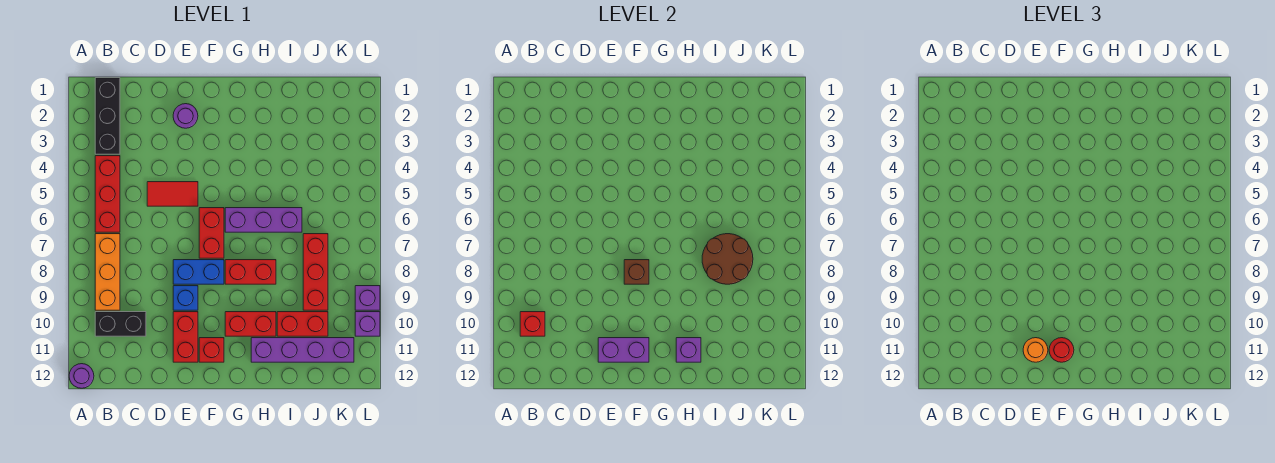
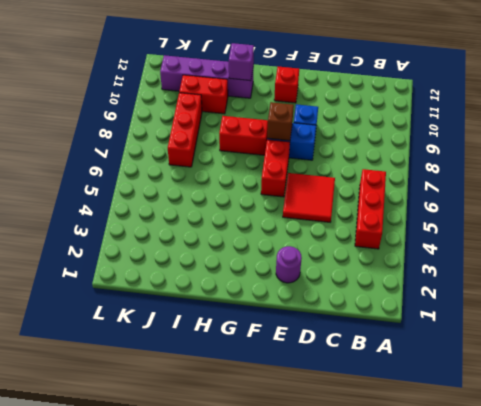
red tile D5:E6 level 1 -> red tile D5:E5 level 1
none -> purple round brick A12 level 1
none -> black brick B1:B3 level 1
none -> orange brick B7:B9 level 1

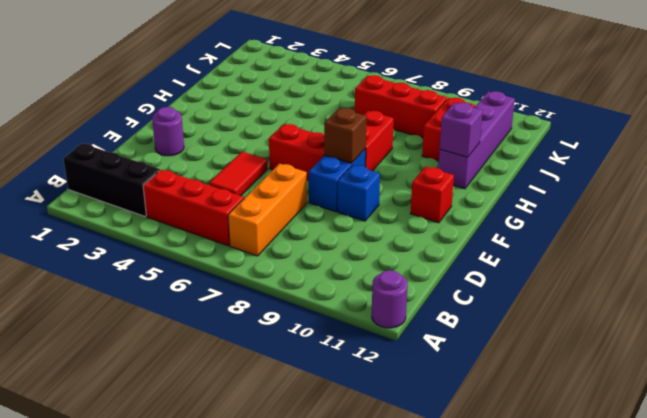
orange brick B7:D7 level 1 -> orange brick B7:B9 level 1
none -> black brick B10:C10 level 1
none -> red brick E10:E11 level 1
none -> purple brick G6:I6 level 1

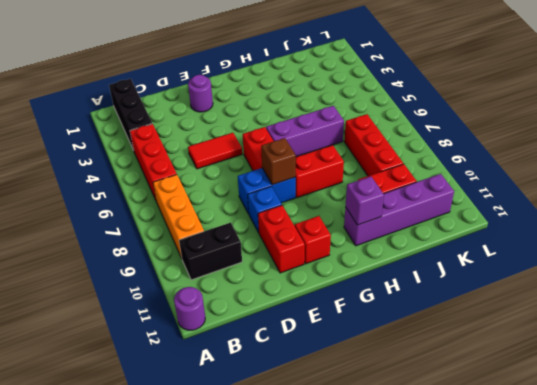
none -> red brick G10:H10 level 1
none -> purple brick L9 level 1
none -> purple brick L10 level 1

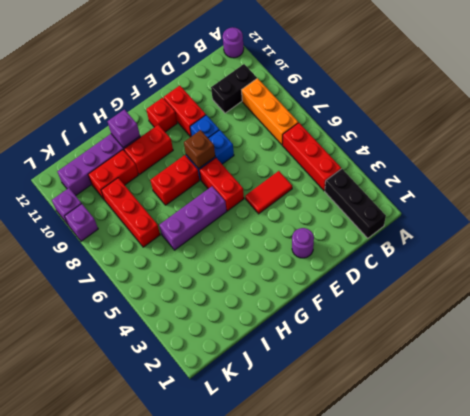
none -> red brick B10 level 2
none -> purple brick E11:F11 level 2
none -> brown round brick I7:J8 level 2

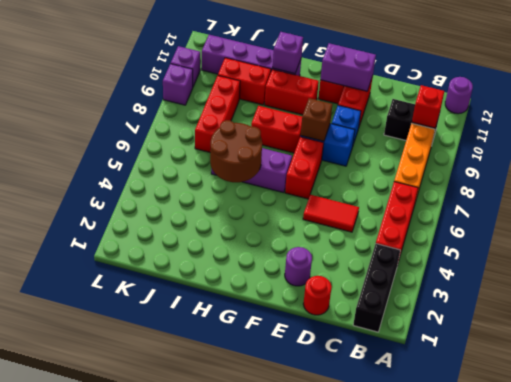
red round brick D1 level 1 -> red round brick F11 level 3
brown round brick H5:I6 level 2 -> brown round brick I7:J8 level 2
none -> orange round brick E11 level 3

